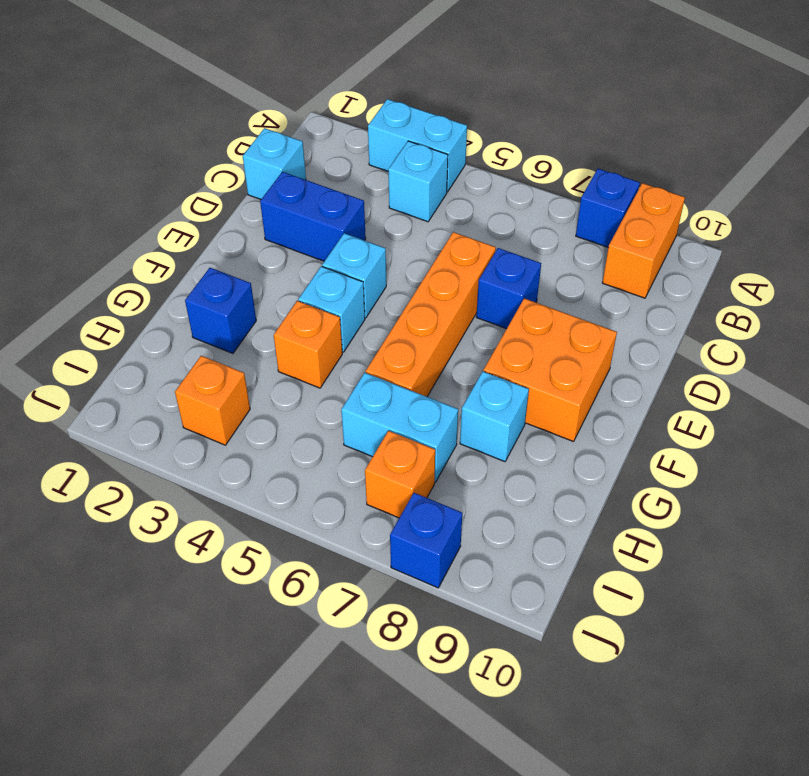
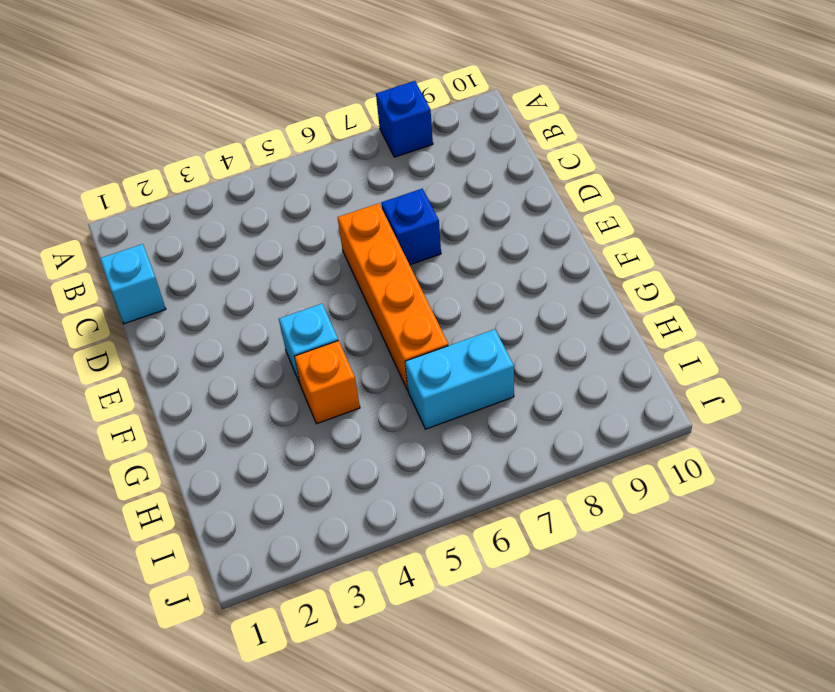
none -> cyan brick A3:A4 level 1
none -> orange brick A9:B9 level 1
none -> cyan brick B4 level 1

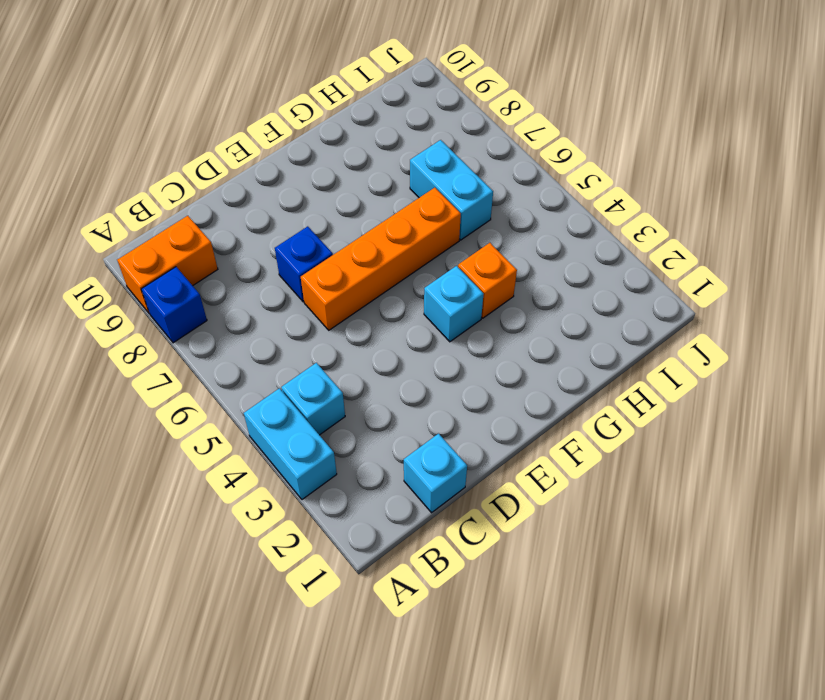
none -> blue brick D2:D3 level 1
none -> cyan brick E4 level 1
none -> orange brick E8:F9 level 1

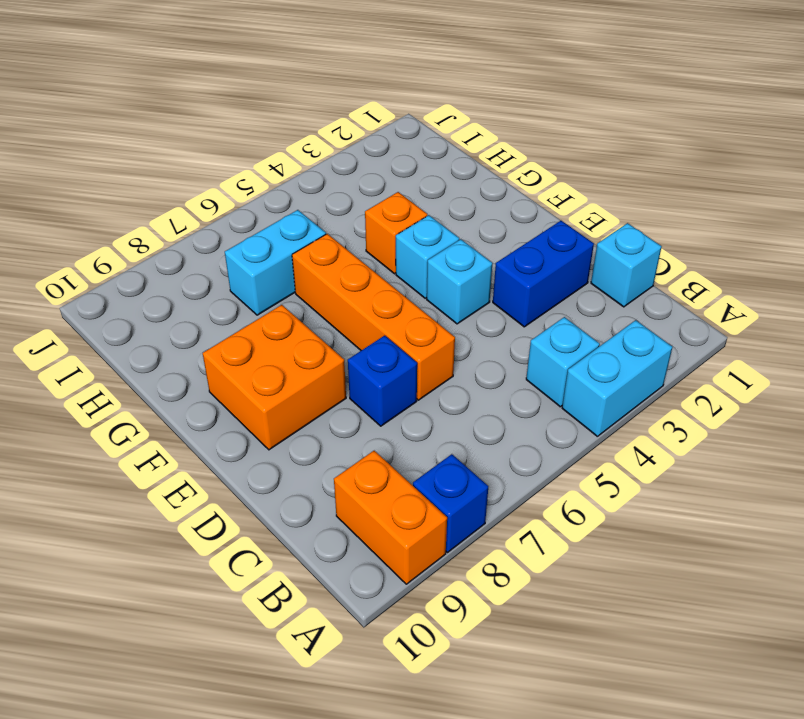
none -> blue brick G2 level 1
none -> cyan brick G8 level 1
none -> orange brick I3 level 1

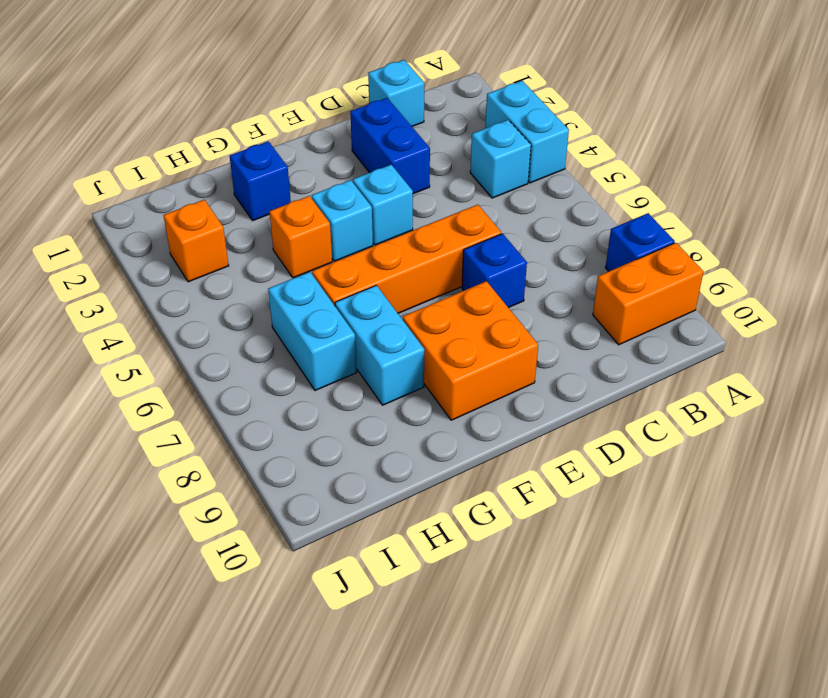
cyan brick G7:G8 level 1 -> cyan brick G8 level 1
none -> orange brick I7 level 1
none -> blue brick J8 level 1

